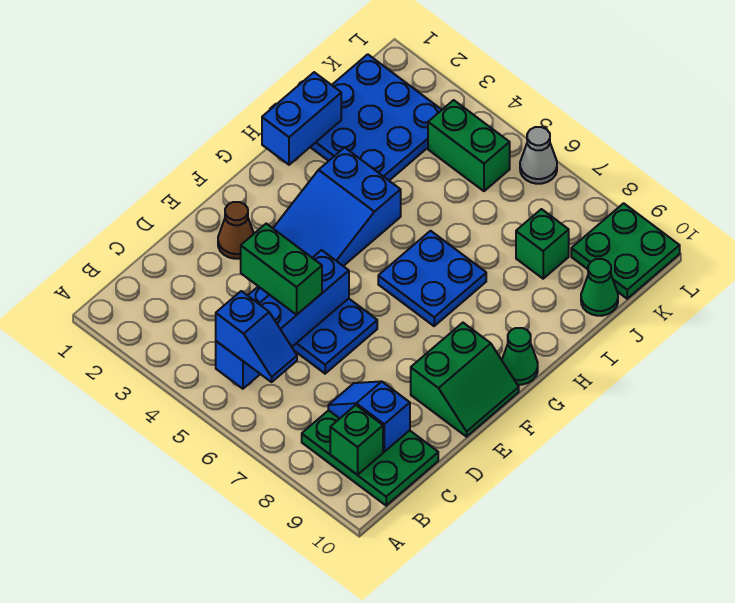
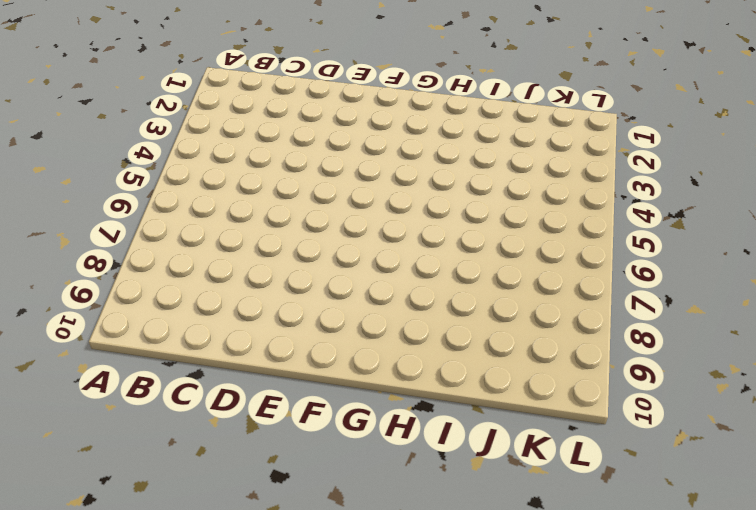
none -> green plate B8:C10 level 1
none -> blue plate D4:E6 level 1
none -> brown cone E2 level 1

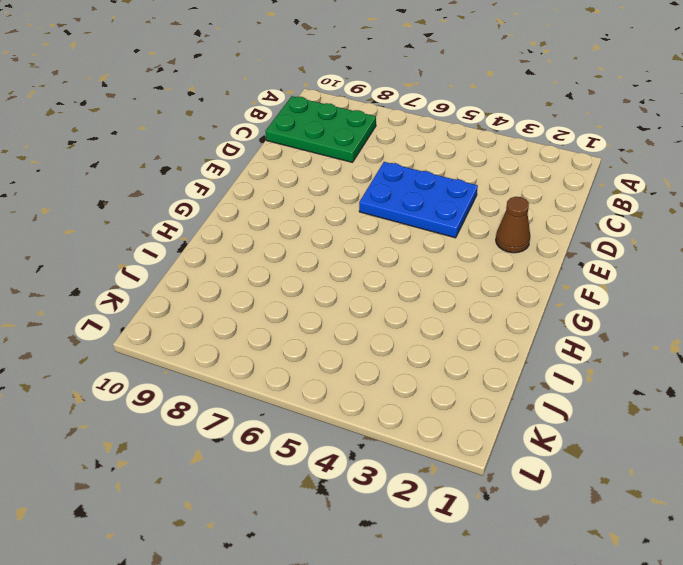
none -> green slope E9:F10 level 1 top 9
none -> blue slope F3:H4 level 1 top H
none -> blue plate G6:H7 level 1

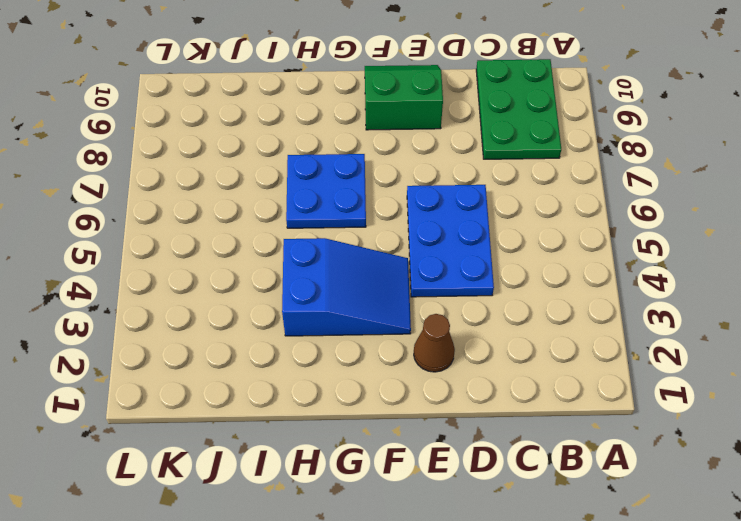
none -> green cone G10 level 1
none -> blue plate I1:K3 level 1
none -> green brick J8 level 1

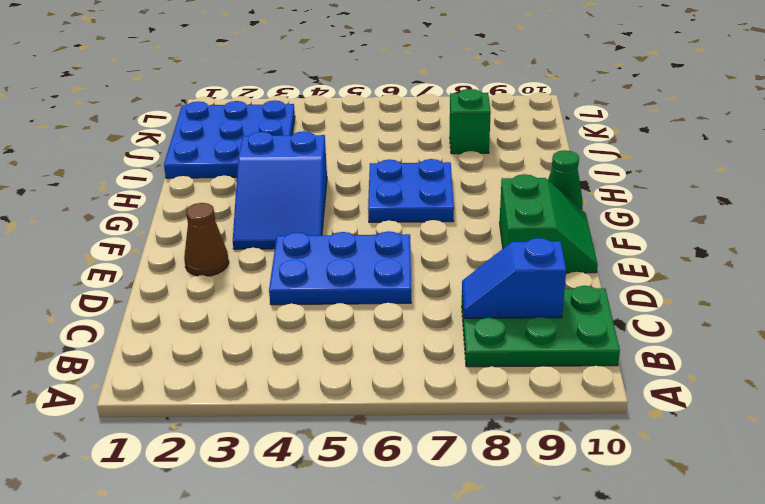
none -> green cone J10 level 1
none -> green brick K4:K5 level 1
none -> green plate K9:L10 level 1

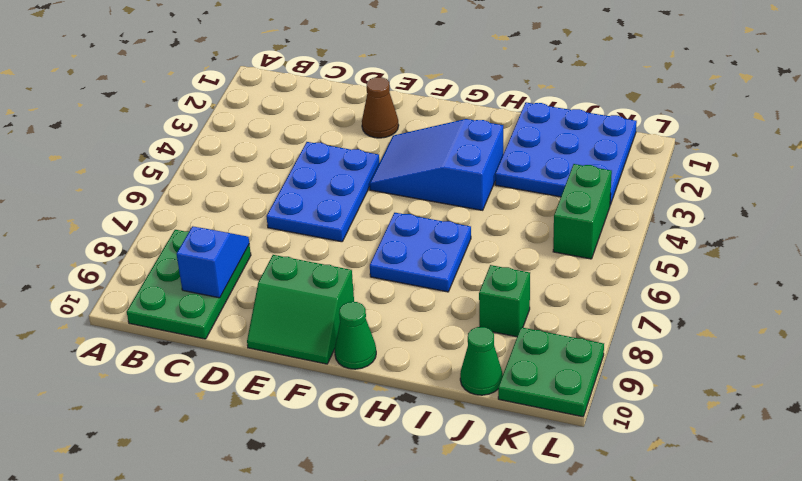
none -> grey cone L6 level 1
none -> blue brick B5:E5 level 2
none -> green brick B9 level 2

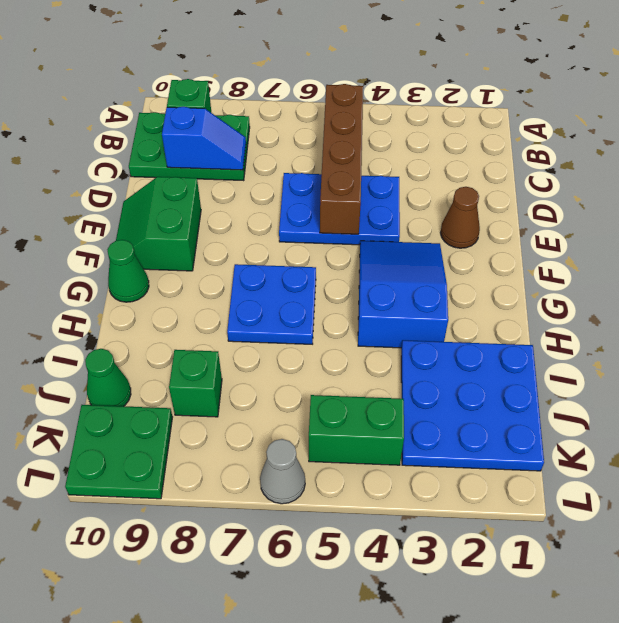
brown brick B5:E5 level 2 -> blue brick B5:E5 level 2
none -> blue brick H1:I1 level 2
none -> blue slope B5:B6 level 3 top 5
none -> green brick D4:D5 level 3

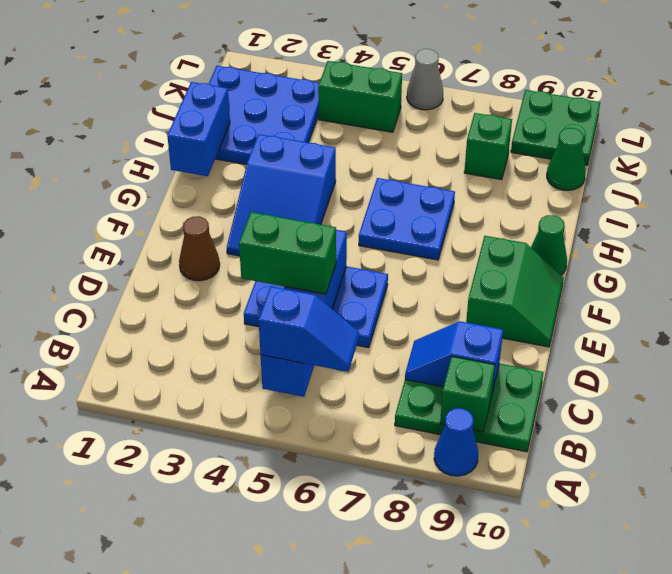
blue cone A9 level 1 -> none

